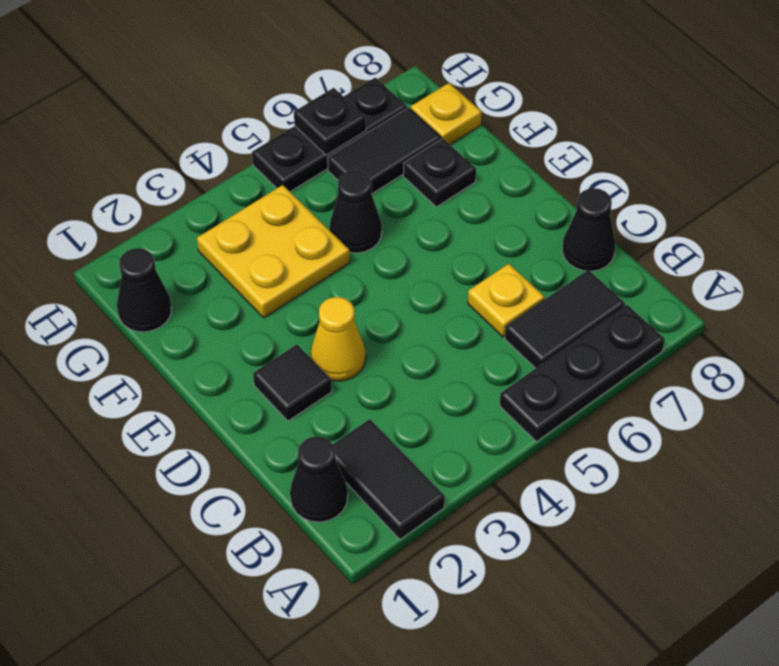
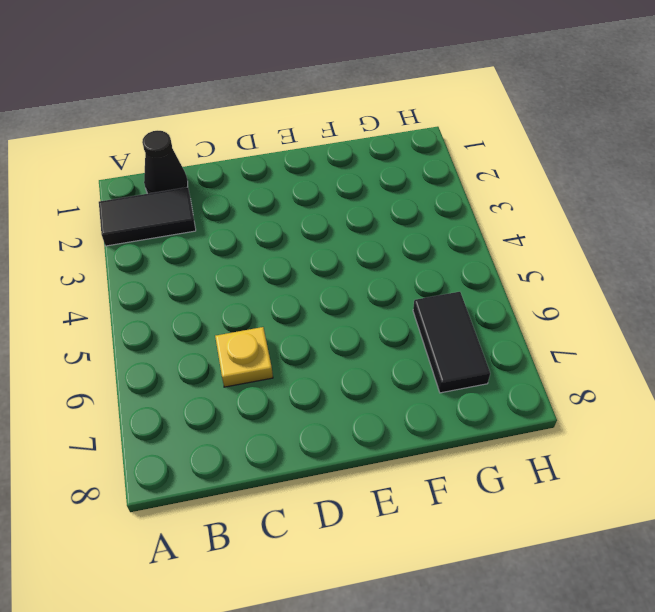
none -> black plate A5:A7 level 1
none -> black tile B6:B7 level 1
none -> black cone C8 level 1

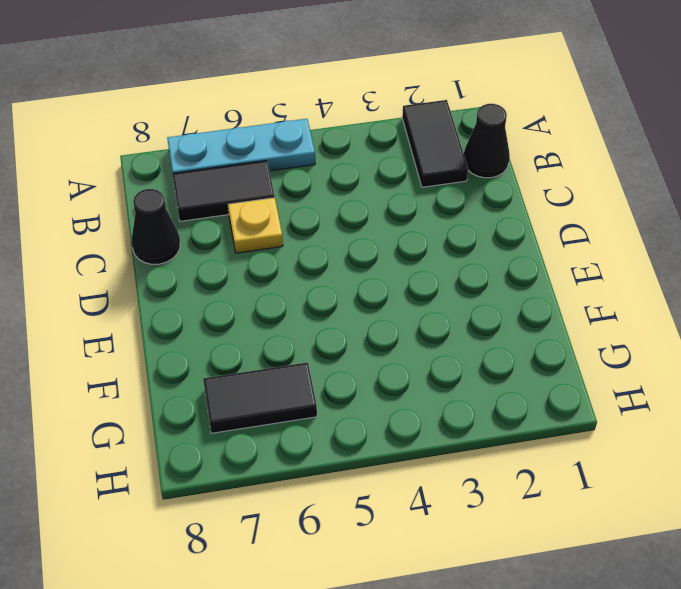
cyan plate A5:A7 level 1 -> black plate A5:A7 level 1
none -> black tile D2 level 1
none -> yellow cone D3 level 1
none -> yellow plate F3:G4 level 1

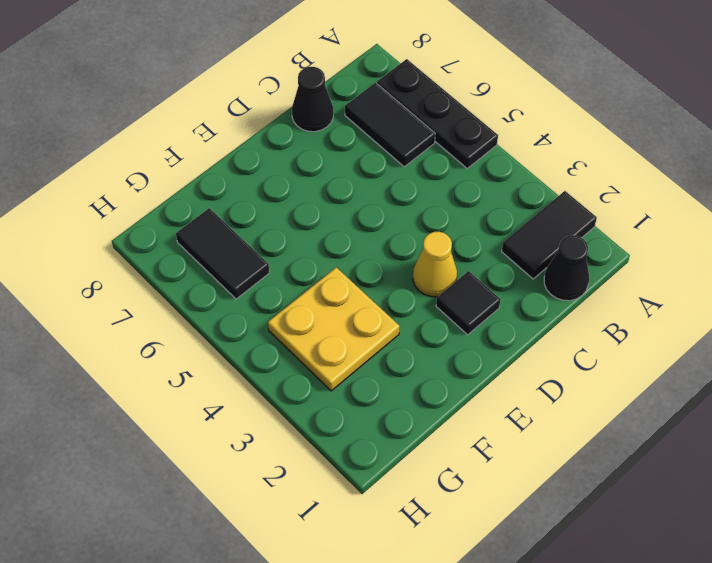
none -> yellow plate C6 level 1
none -> black cone F5 level 1
none -> black plate F7 level 1

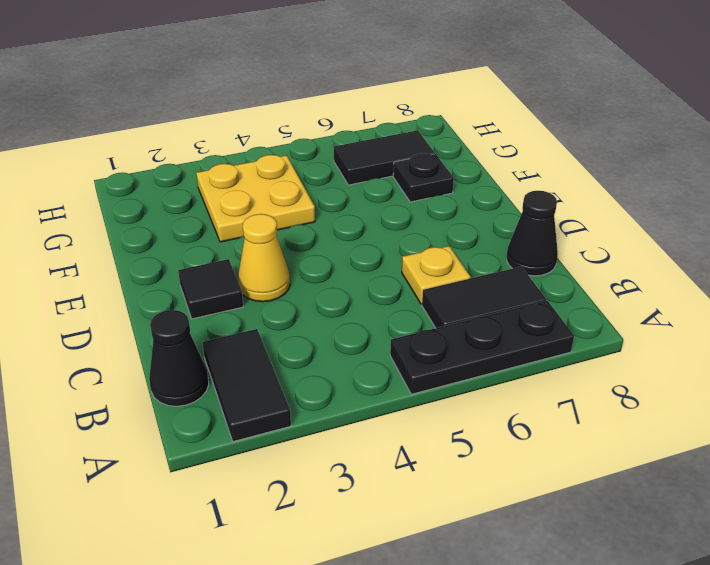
none -> black cone F5 level 1
none -> black cone G1 level 1
none -> yellow plate G8 level 1

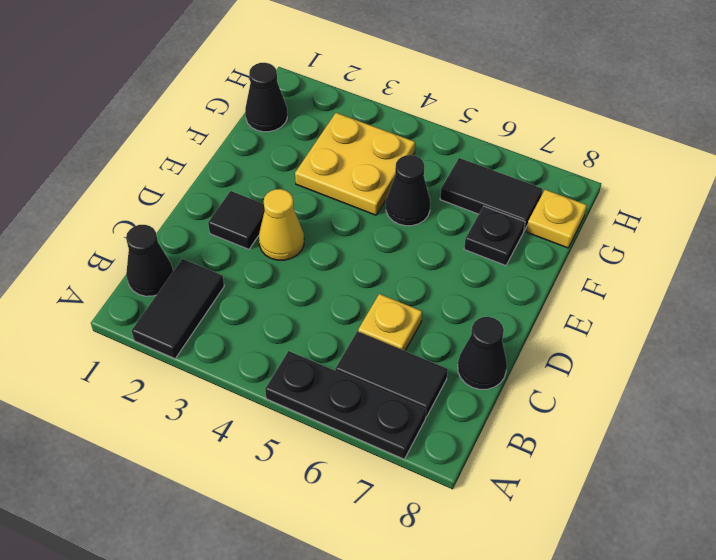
none -> black plate H5:H7 level 1
none -> black plate H6 level 2

